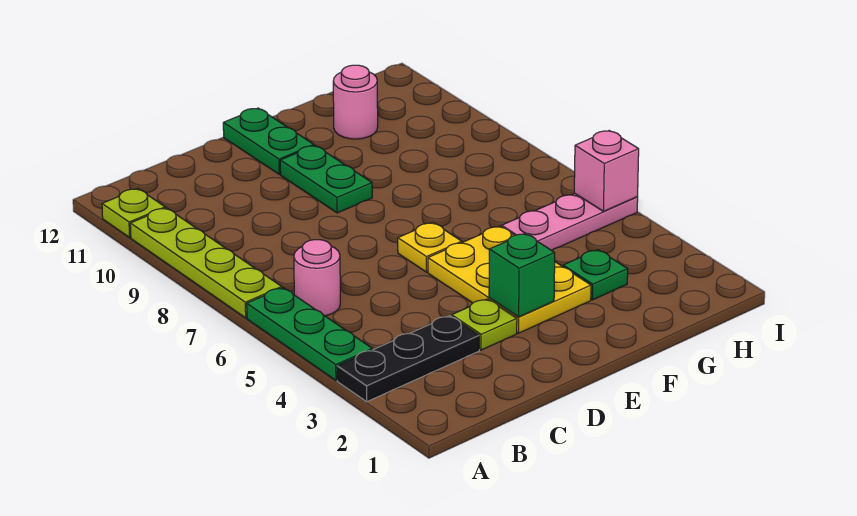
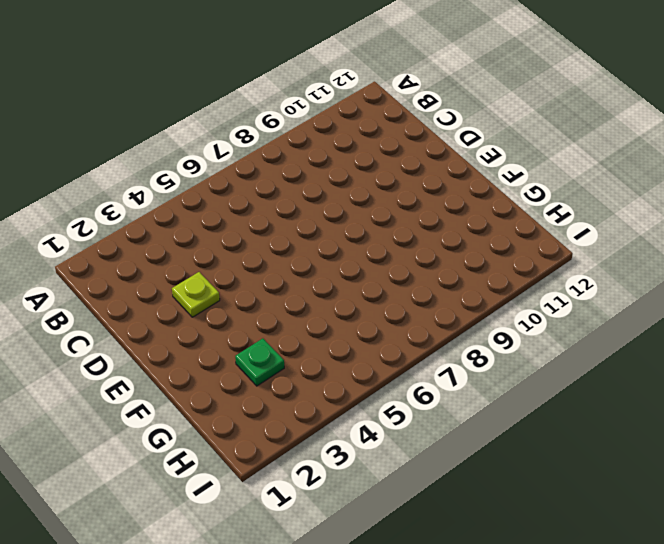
none -> black plate A3:C3 level 1
none -> green plate A4:A6 level 1
none -> lime plate A7:A10 level 1

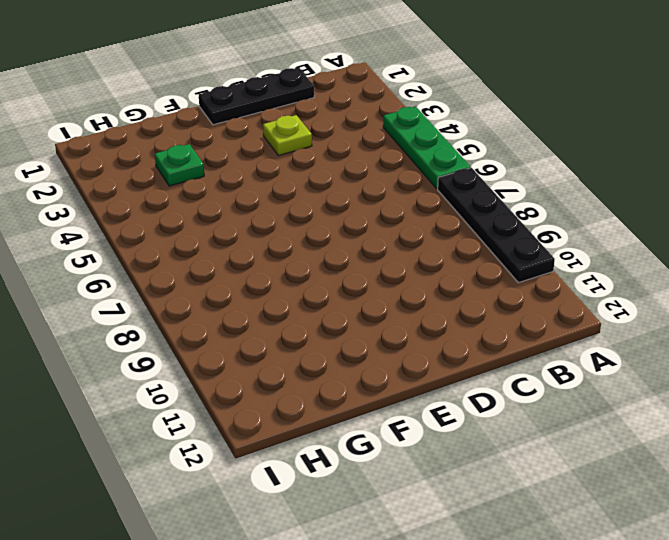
black plate A7:A10 level 1 -> lime plate A7:A10 level 1
black plate C1:E1 level 1 -> black plate A3:C3 level 1
none -> lime plate A11 level 1
none -> pink round brick B6 level 1
none -> yellow plate E3:F5 level 1

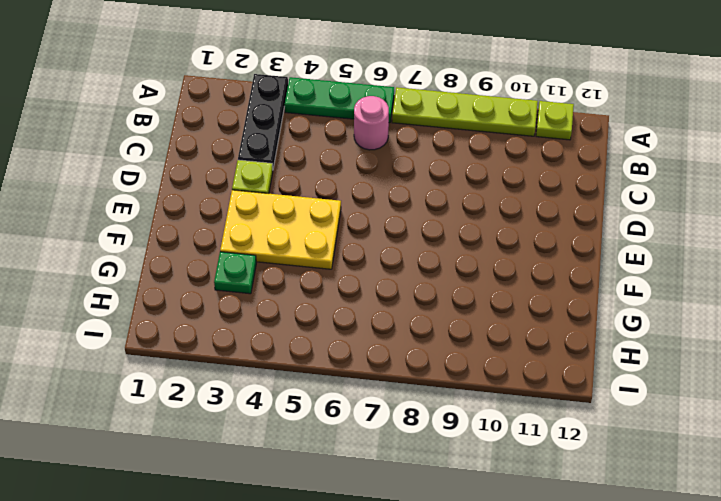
none -> yellow plate E6 level 1
none -> green plate E9:E10 level 1
none -> green plate E11:E12 level 1

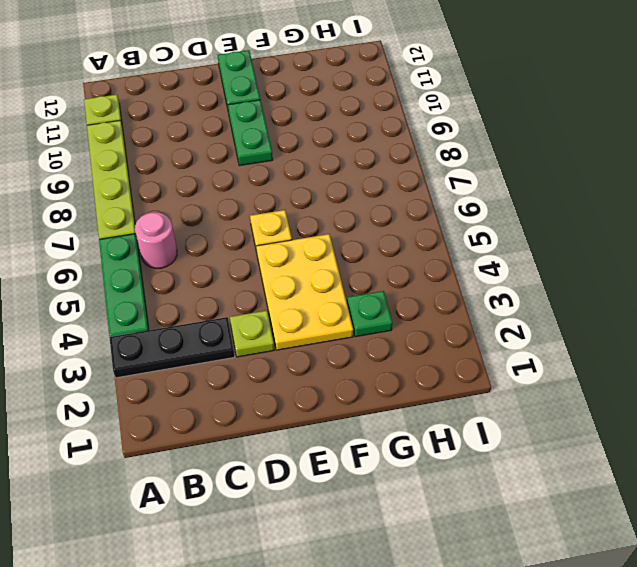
none -> pink plate G5:I5 level 1
none -> pink round brick G11 level 1
none -> green brick E3 level 2

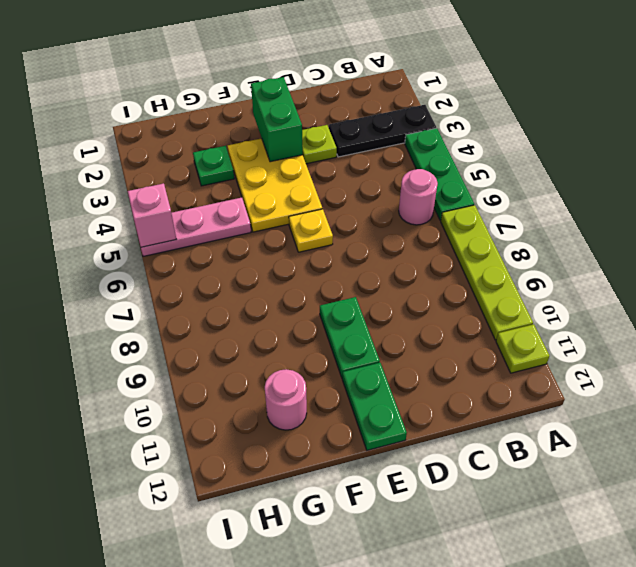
green brick E2:E3 level 2 -> green brick E3 level 2

